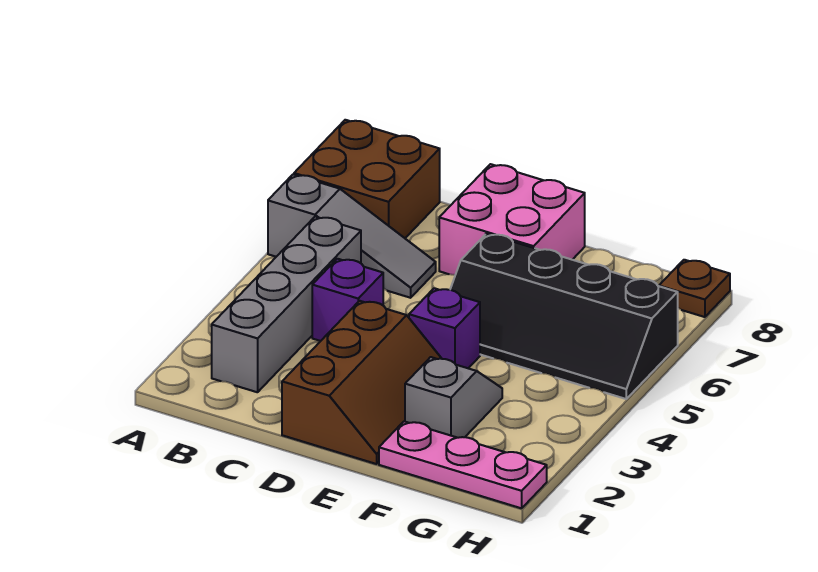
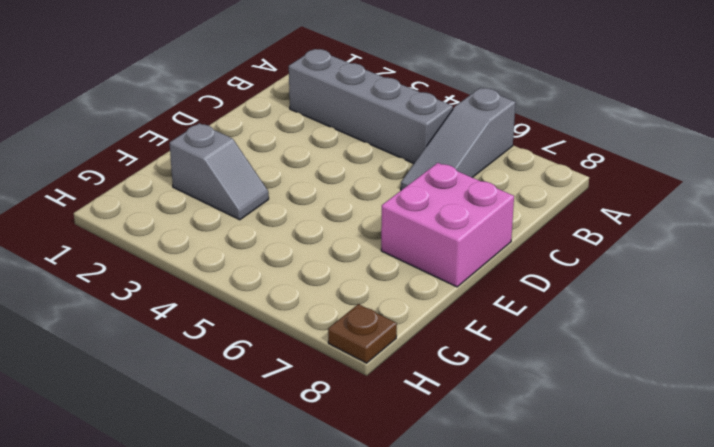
none -> brown brick A7:B8 level 1
none -> purple brick C4 level 1

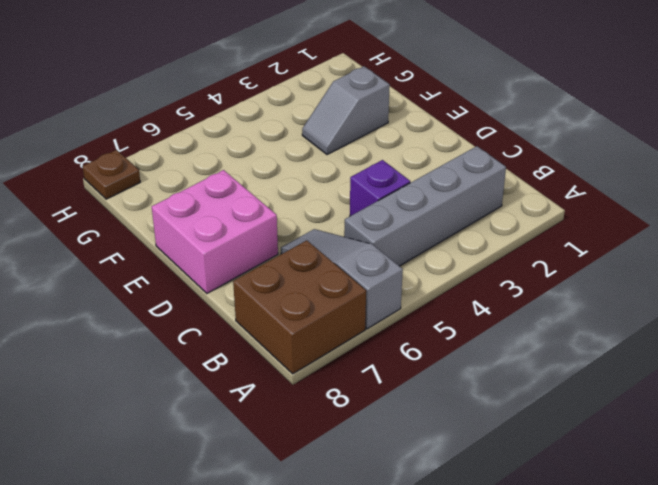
none -> brown slope D1:E3 level 1 top D
none -> purple brick E4 level 1

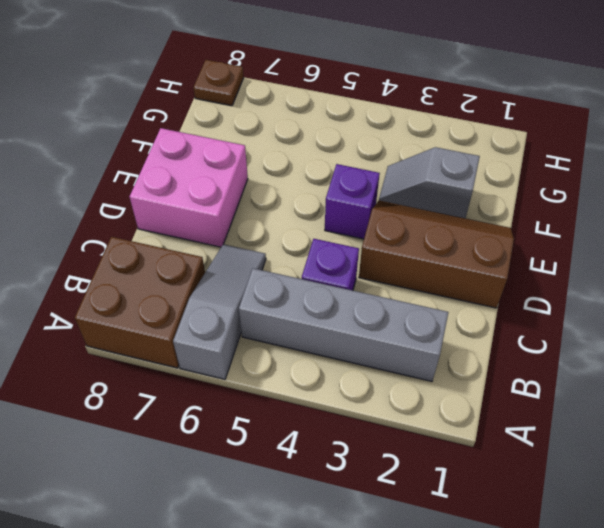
none -> black slope E5:H6 level 1 top 6
none -> pink plate F1:H1 level 1

